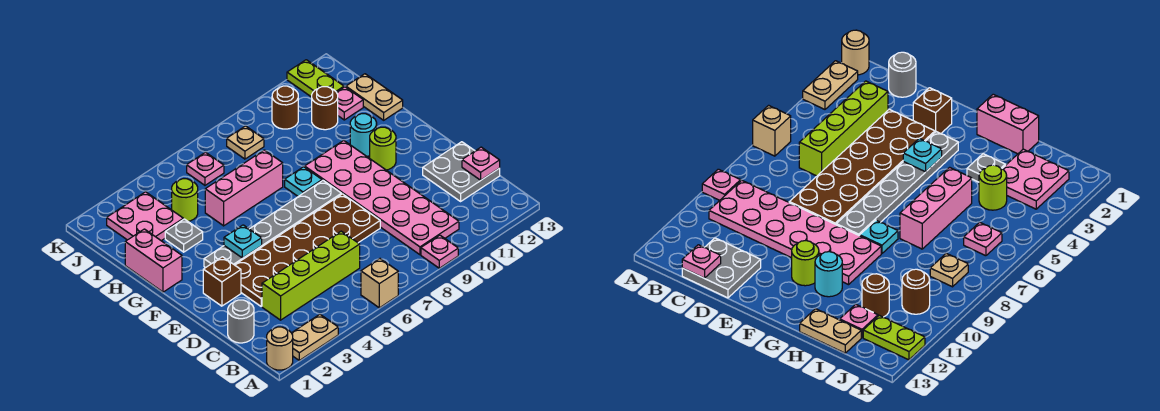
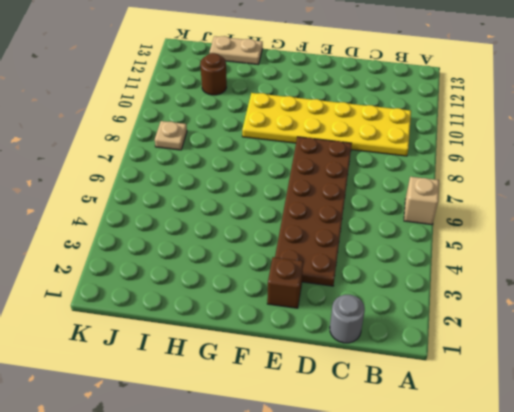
yellow plate B9:G10 level 1 -> pink plate B9:G10 level 1
none -> tan round brick A1 level 1
none -> tan plate A2:A3 level 1
none -> pink plate A9 level 1

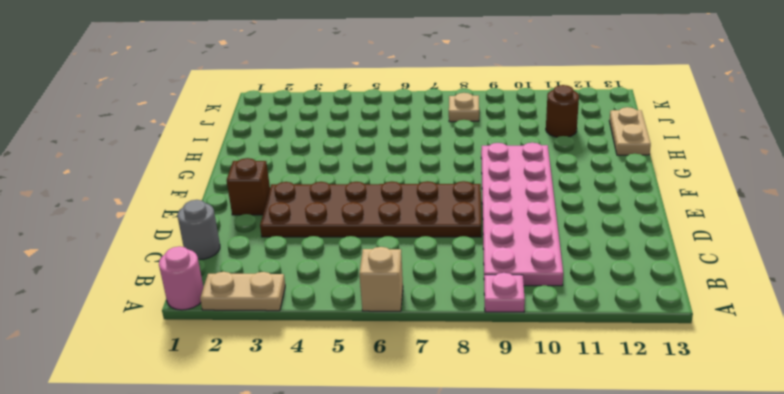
pink round brick A1 level 1 -> tan round brick A1 level 1
none -> lime brick C3:C6 level 1
none -> grey plate C12:D13 level 1
none -> grey plate F3:F8 level 1

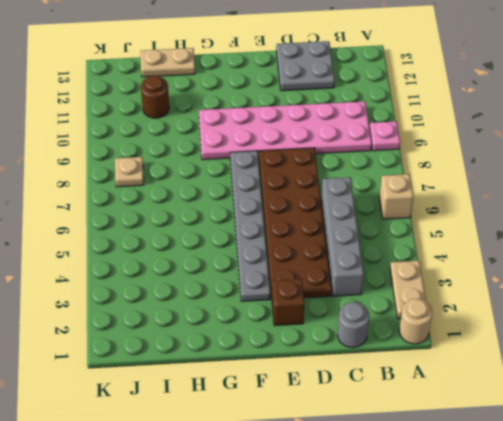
grey brick C3:C6 level 1 -> lime brick C3:C6 level 1
none -> lime round brick F11 level 1
none -> pink brick G1:H1 level 1
none -> cyan plate G8 level 1

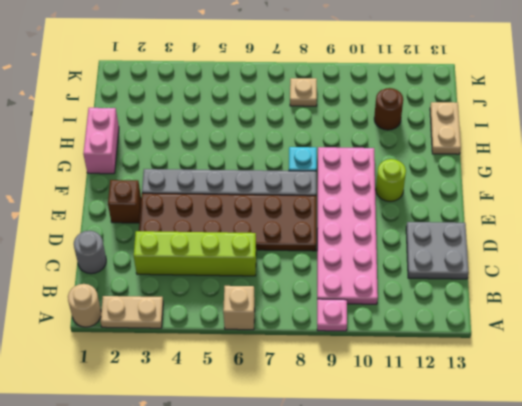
none -> cyan round brick G11 level 1
none -> grey plate H3 level 1
none -> pink brick H5:H7 level 1

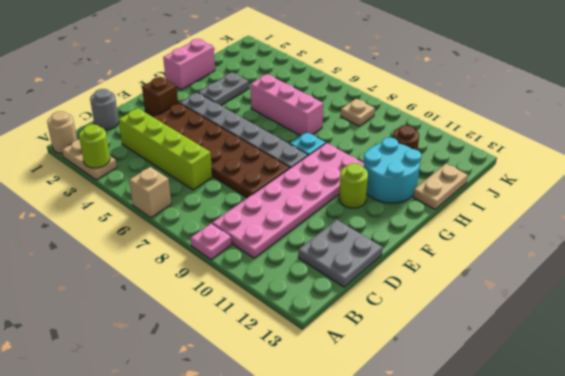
lime round brick A3 level 2 -> lime round brick I4 level 1
grey plate G3:H3 level 1 -> grey plate H3 level 1
cyan round brick G11:H12 level 1 -> cyan round brick G11 level 1
none -> pink plate I2:J3 level 1
none -> pink plate I12 level 1
none -> pink plate J6 level 1

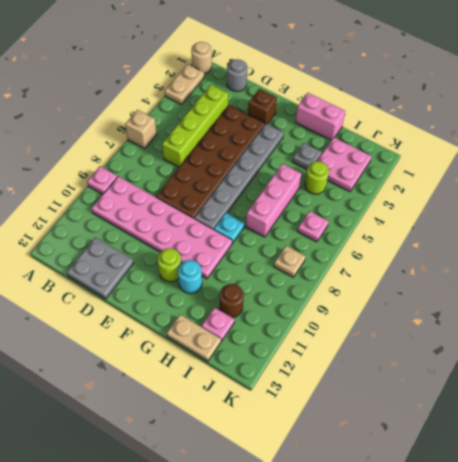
none -> brown round brick J10 level 1
none -> lime plate J12:K12 level 1
none -> pink plate C13 level 2

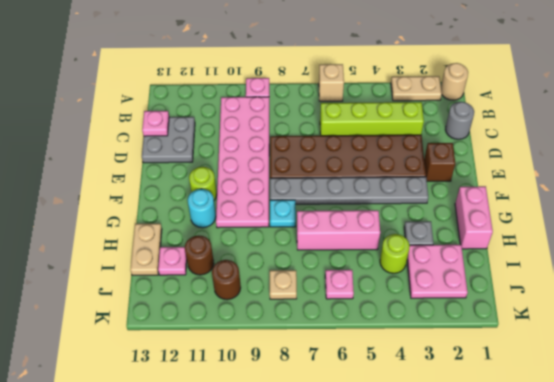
none -> lime plate J12:K12 level 1
none -> cyan plate F4 level 2

